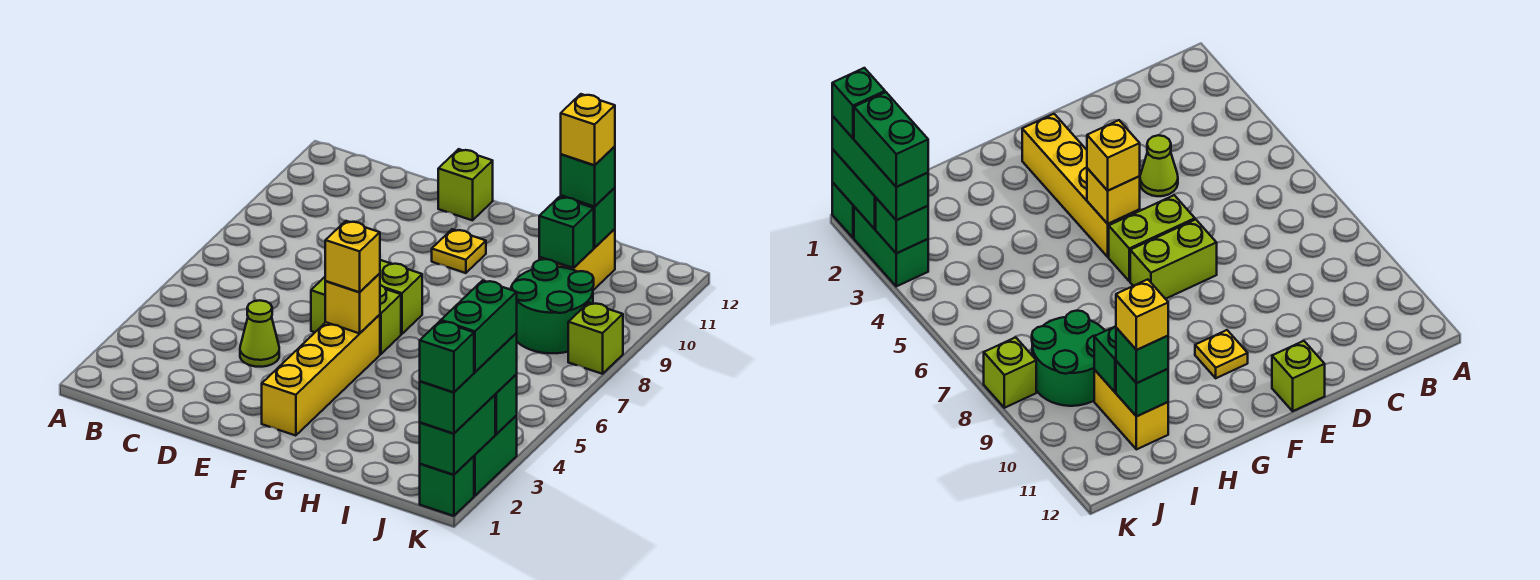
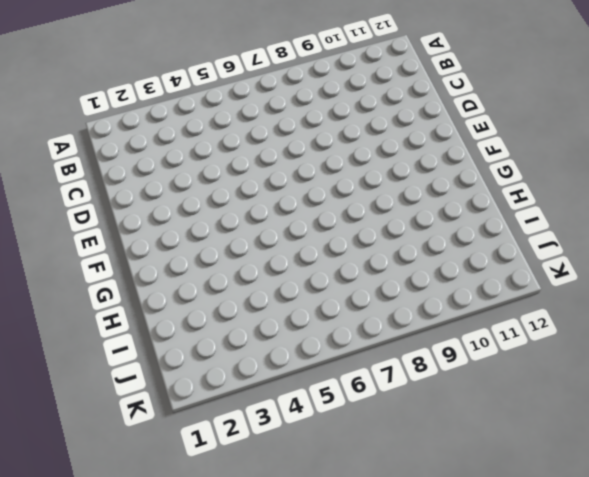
none -> lime cone D4 level 1
none -> lime brick E6:F6 level 1
none -> lime brick E7:F7 level 1

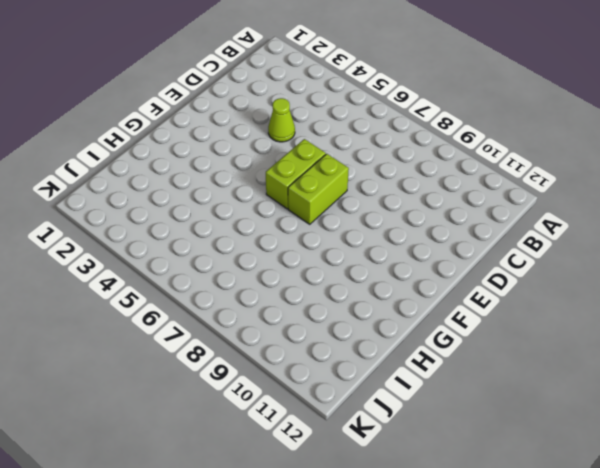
none -> lime brick E12 level 1
none -> yellow brick F2:F5 level 1
none -> yellow plate F10 level 1

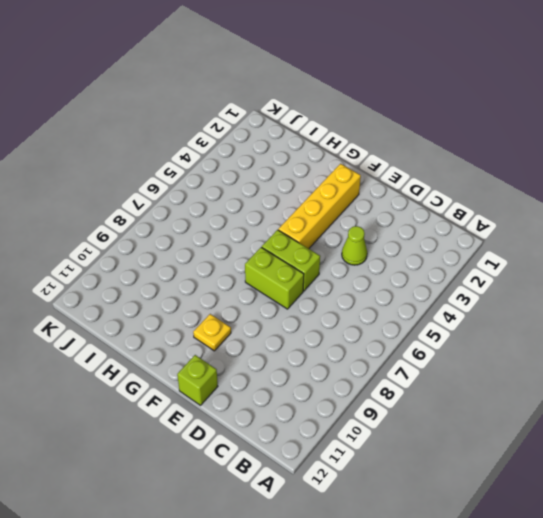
none -> green round brick I8:J9 level 1
none -> yellow brick I10:I11 level 1
none -> green brick K1 level 1

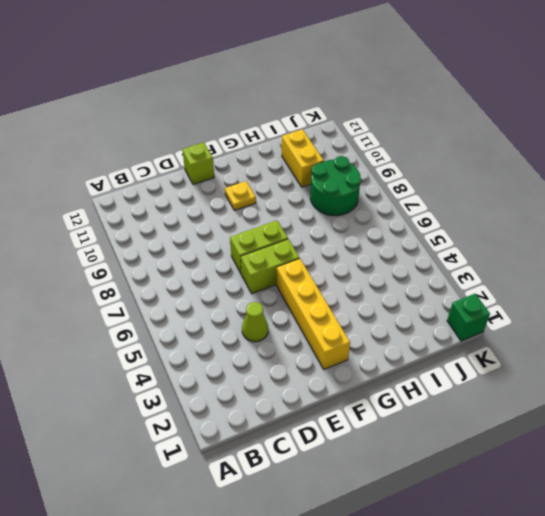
none -> green brick K2:K3 level 1
none -> lime brick K8 level 1
none -> yellow brick F5 level 2

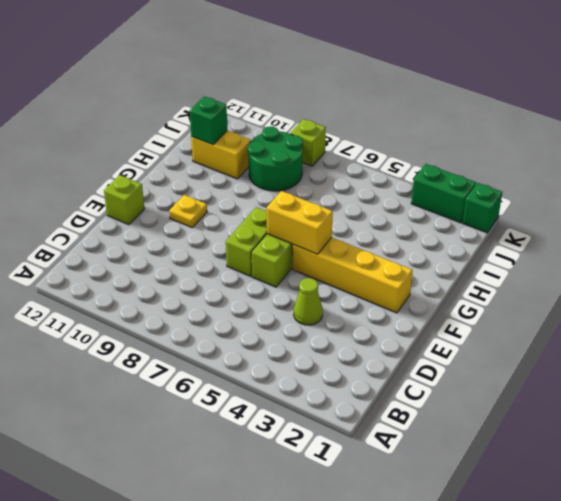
yellow brick F5:F6 level 2 -> yellow brick F5 level 2
none -> green brick I10 level 2
none -> green brick K1:K2 level 2
none -> green brick K3 level 2

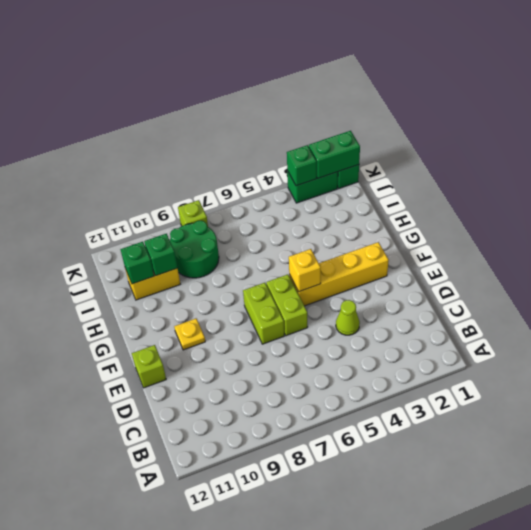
none -> yellow brick F5 level 3
none -> green brick I11 level 3
none -> green brick K1:K3 level 3

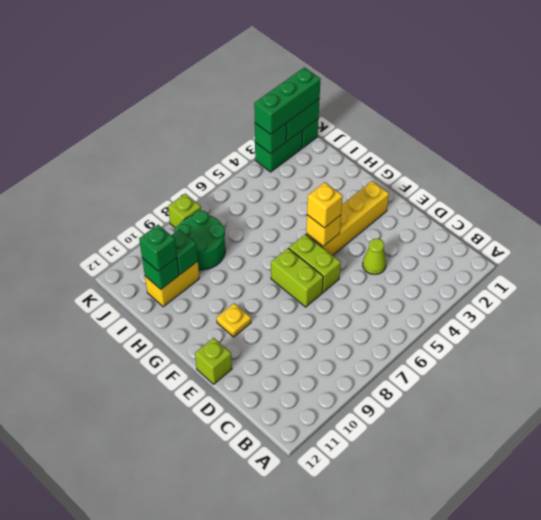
none -> yellow brick I11 level 4
none -> green brick K1 level 4
none -> green brick K2:K3 level 4

